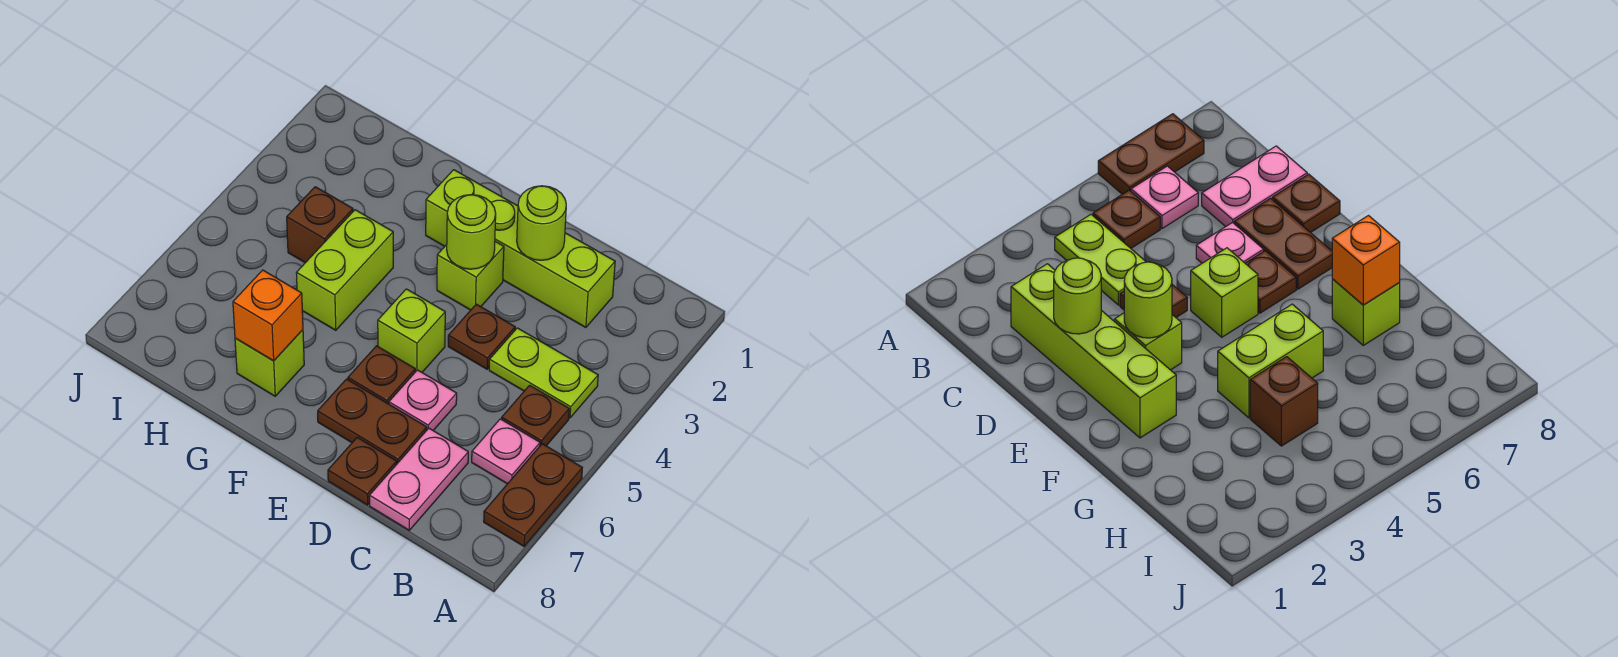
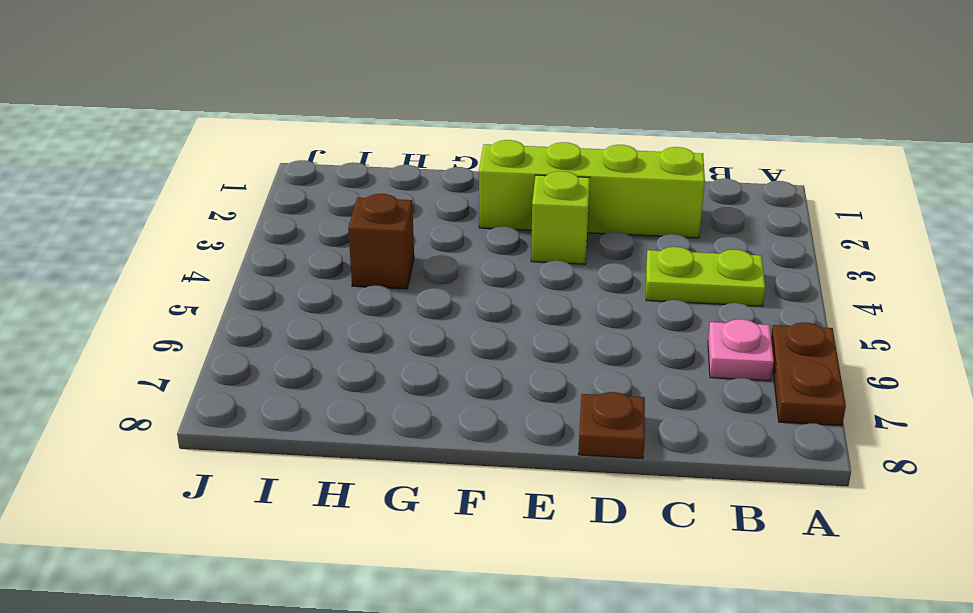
none -> brown plate B5 level 1
none -> pink plate C7:C8 level 1
none -> brown plate D4 level 1

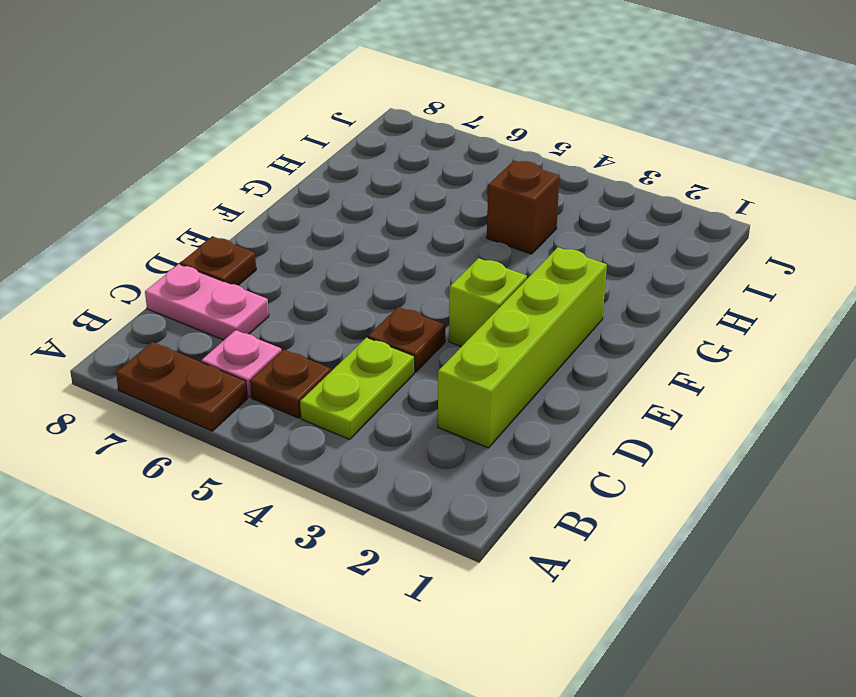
none -> pink plate D6 level 1
none -> brown plate D7:E7 level 1
none -> lime brick E5 level 1

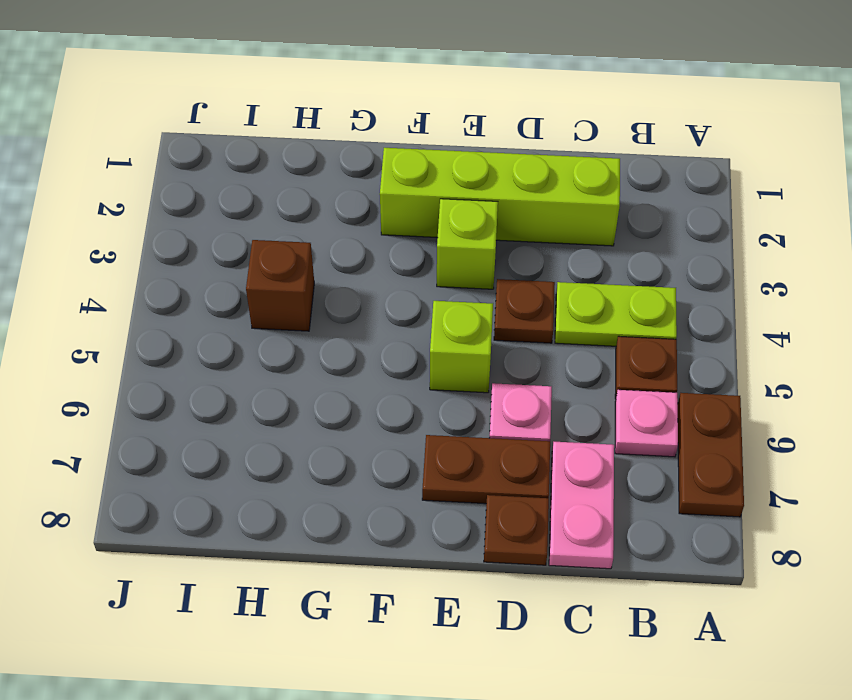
none -> brown plate E6 level 1
none -> lime brick G4:G5 level 1
none -> lime brick G7 level 1

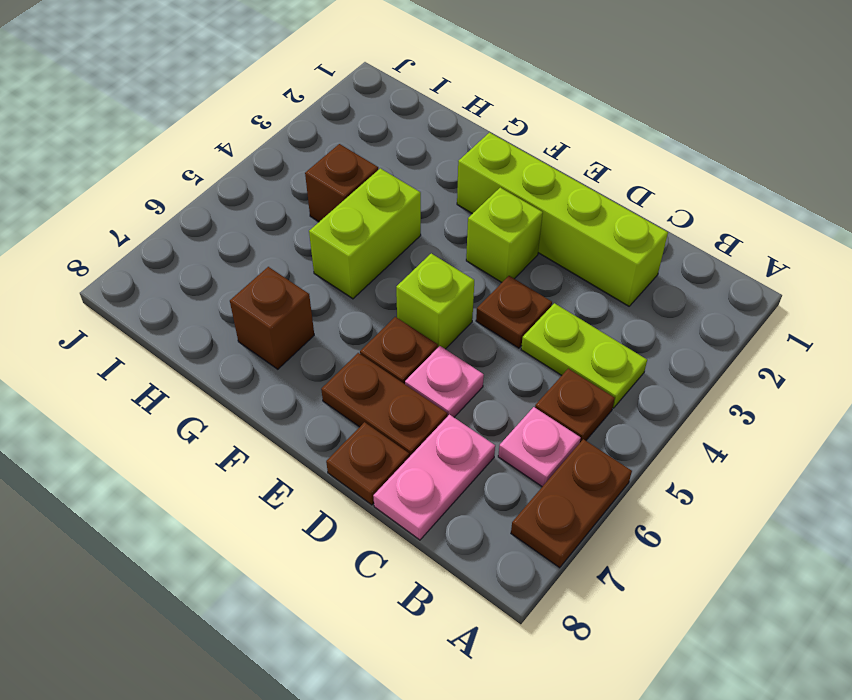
brown brick G7 level 1 -> lime brick G7 level 1
none -> lime round brick D2 level 2
none -> lime round brick E3 level 2
none -> orange brick G7 level 2

